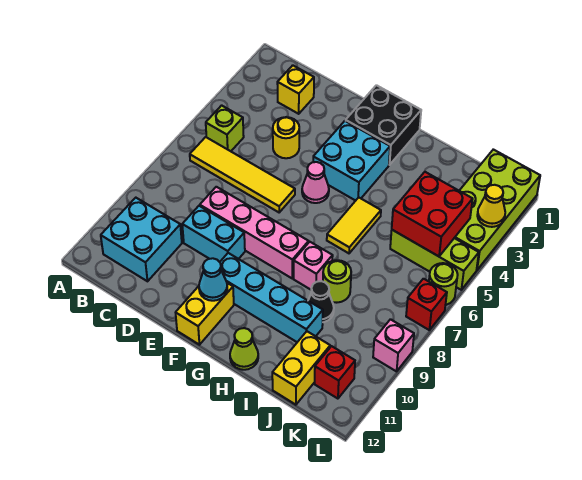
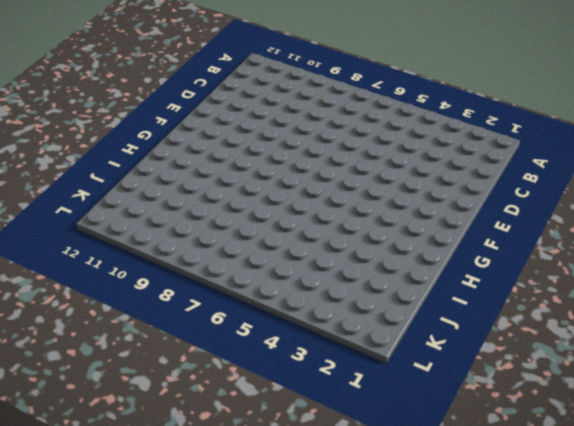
none -> lime brick B5 level 1
none -> yellow tile B6:E6 level 1
none -> cyan brick B10:C11 level 1

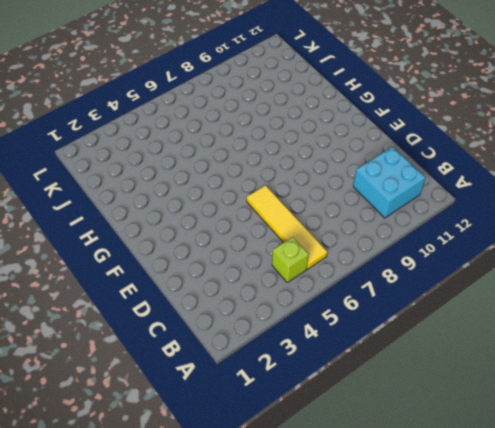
none -> yellow brick C2 level 1
none -> yellow round brick D4 level 1
none -> pink brick D8:G8 level 1

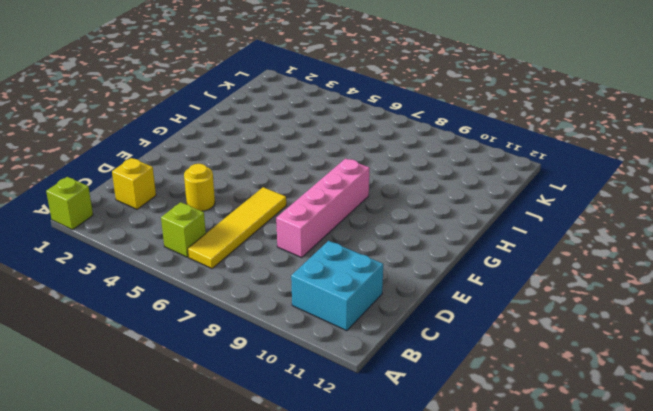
lime brick A1 level 1 -> none
none -> cyan brick D9:E9 level 1
none -> black brick F1:G2 level 1
none -> cyan brick F3:G4 level 1

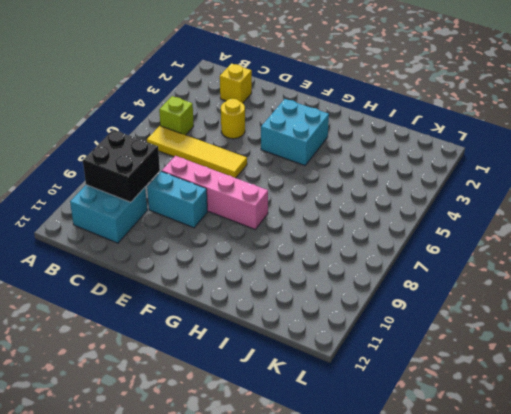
black brick B9:C10 level 2 -> black brick F1:G2 level 1
none -> pink cone F5 level 1
none -> cyan brick F10:I10 level 1
none -> yellow brick F11:F12 level 1

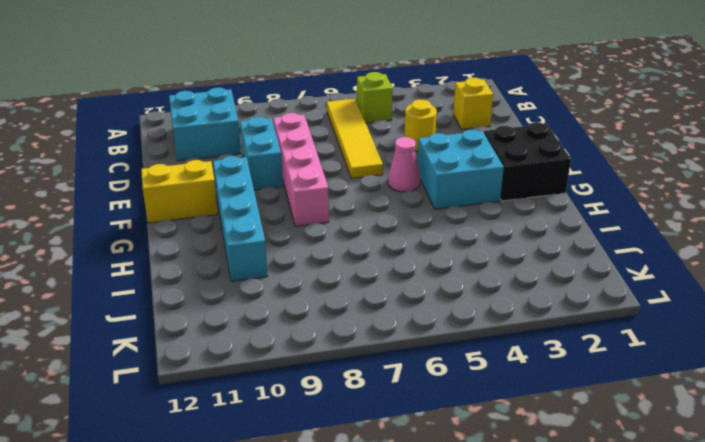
none -> yellow tile H5:H6 level 1
none -> pink brick H8 level 1
none -> lime cone H12 level 1

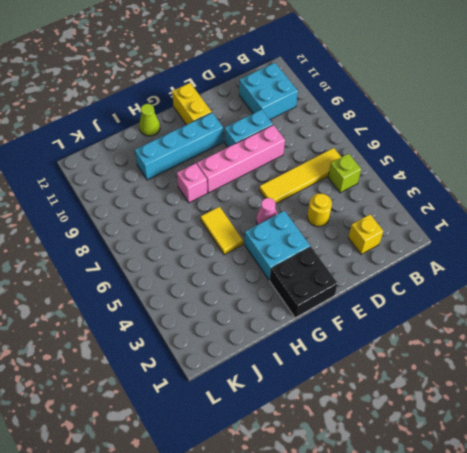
none -> lime round brick I8 level 1
none -> black cone I9 level 1
none -> lime brick J5:L5 level 1

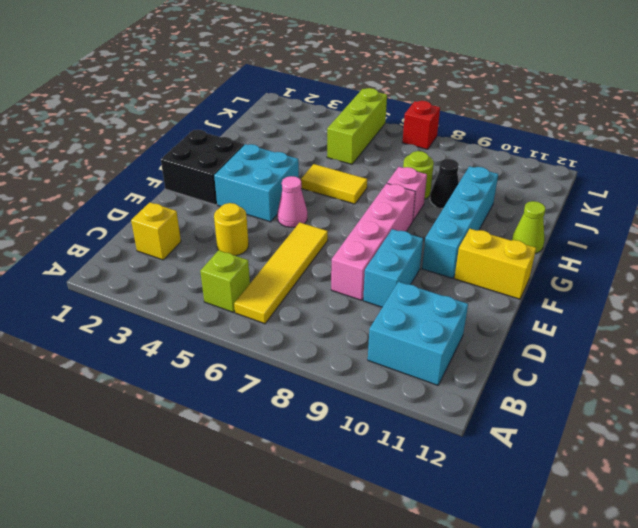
none -> yellow brick J11:J12 level 1
none -> lime brick K1:L4 level 1
none -> red brick K11 level 1

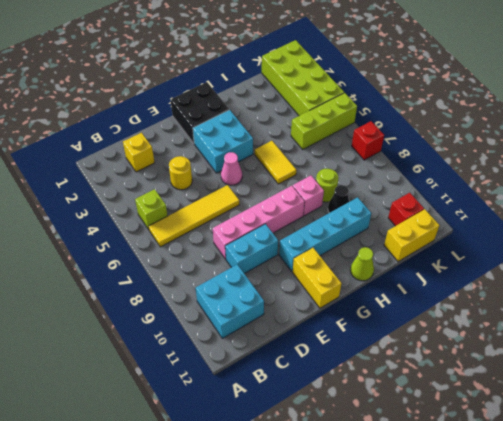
yellow brick J12:K12 level 1 -> yellow brick J11:J12 level 1
none -> lime round brick L6 level 1
none -> pink brick L9 level 1
none -> cyan cone F11 level 2

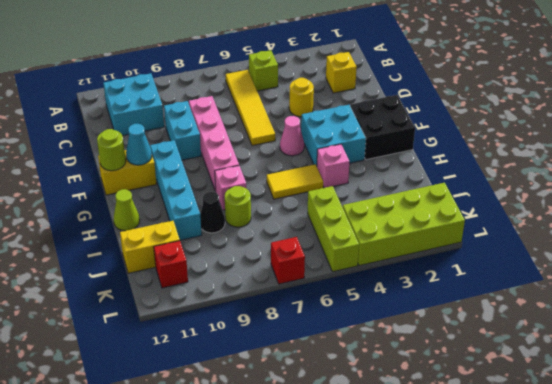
lime round brick F12 level 2 -> lime round brick L6 level 1
pink brick H4 level 1 -> pink brick L9 level 1
none -> red brick J4:K5 level 2
none -> yellow cone L3 level 2

